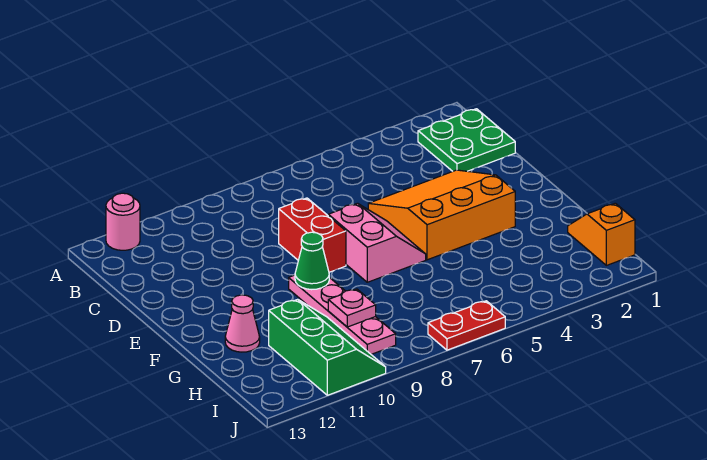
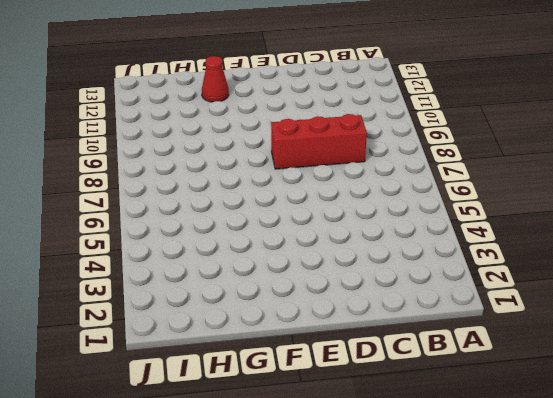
red brick C8:E8 level 1 -> red brick D8:E8 level 1
red cone G12 level 1 -> pink cone G12 level 1
none -> pink round brick A12 level 1
none -> green plate B1:C2 level 1
none -> orange slope D3:F5 level 1 top F

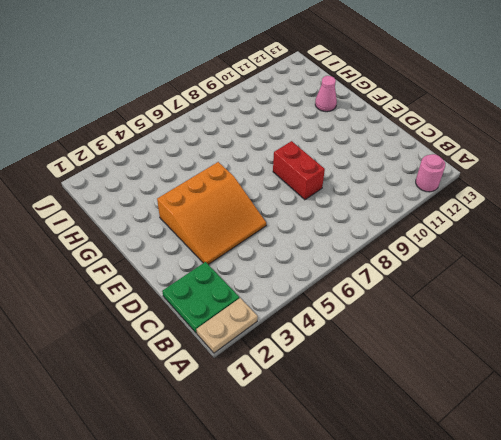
tan plate A1:A2 level 1 -> none
none -> pink slope E6:F7 level 1 top 7
none -> pink plate F9:I9 level 1
none -> orange slope H1:I1 level 1 top I

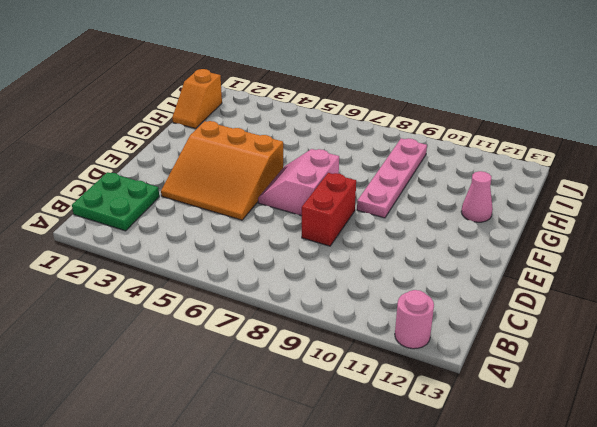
none -> green slope H10:J11 level 1 top 11
none -> red plate J6:J7 level 1
none -> green cone F9 level 2

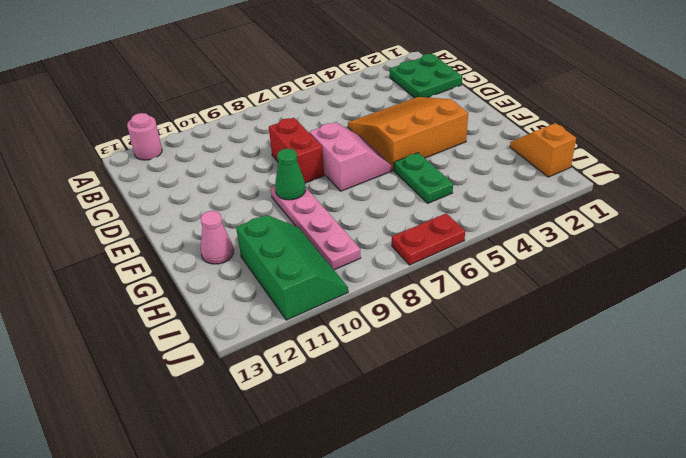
green plate G5:H5 level 1 -> none
none -> pink plate H9 level 2

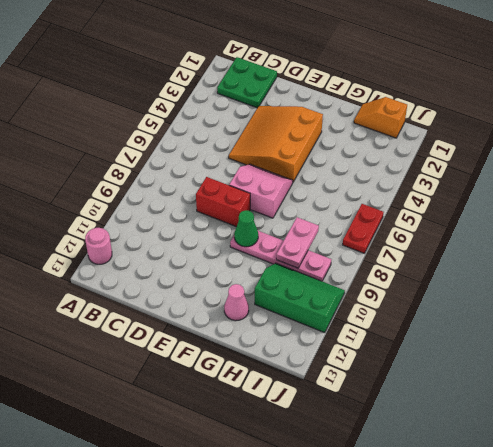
pink plate H8:H9 level 2 -> pink plate H9 level 2

